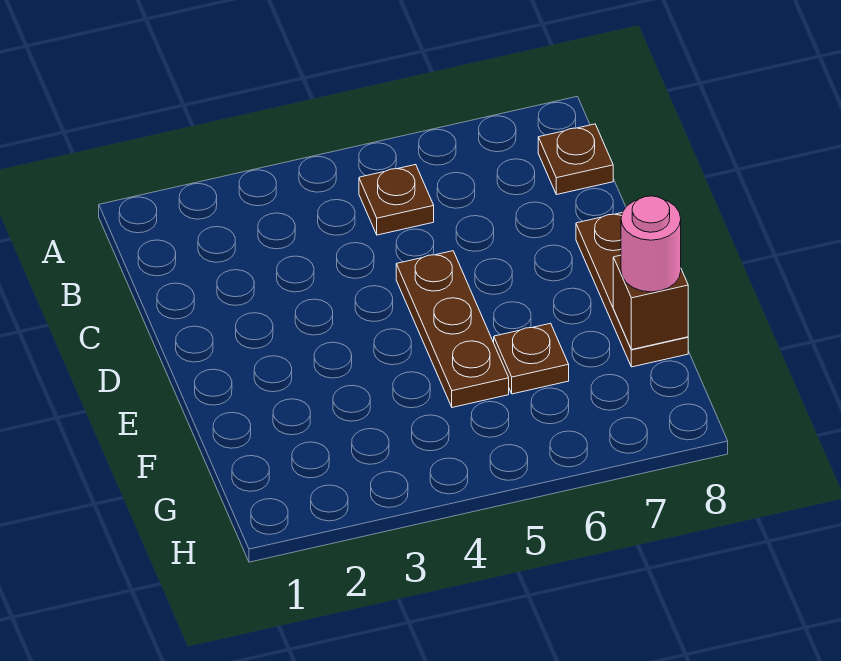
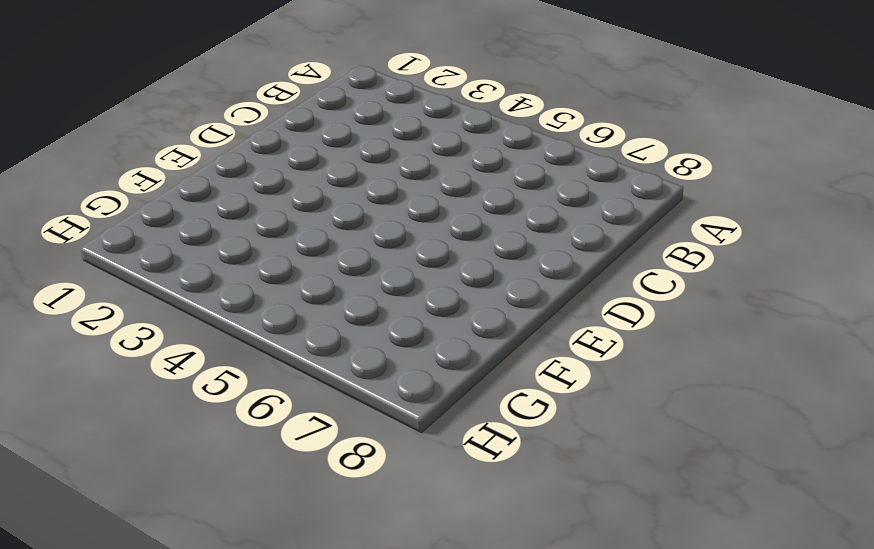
none -> brown plate B5 level 1
none -> brown plate B8 level 1

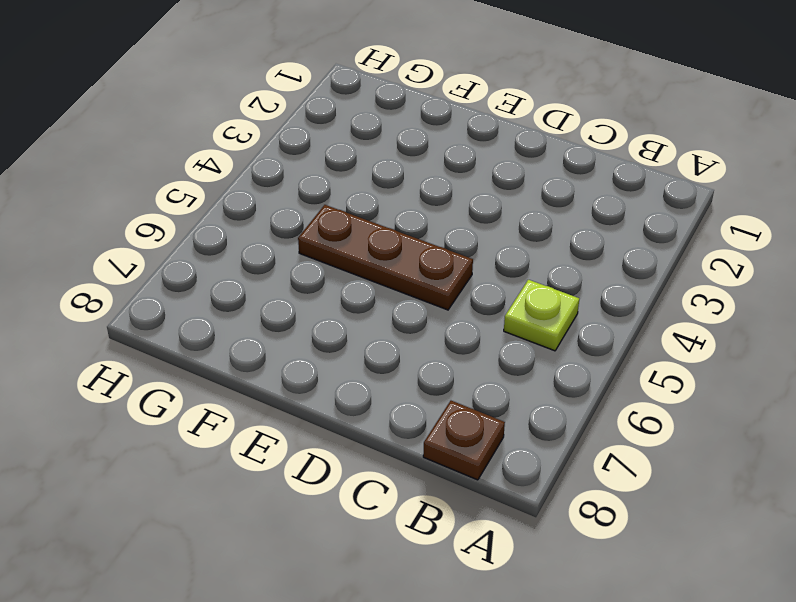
lime plate B5 level 1 -> brown plate B5 level 1
none -> brown plate D8:F8 level 1
none -> brown plate F6 level 1

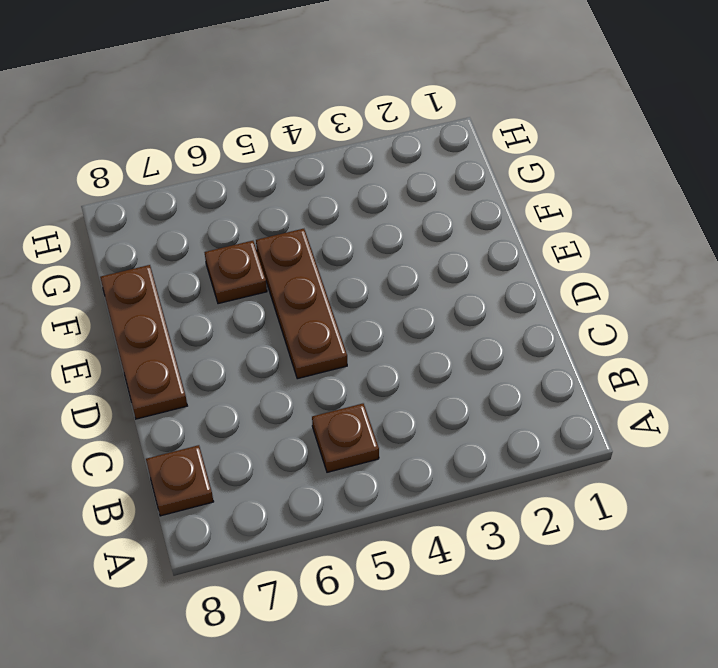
none -> brown brick F8 level 2
none -> pink round brick F8 level 3

